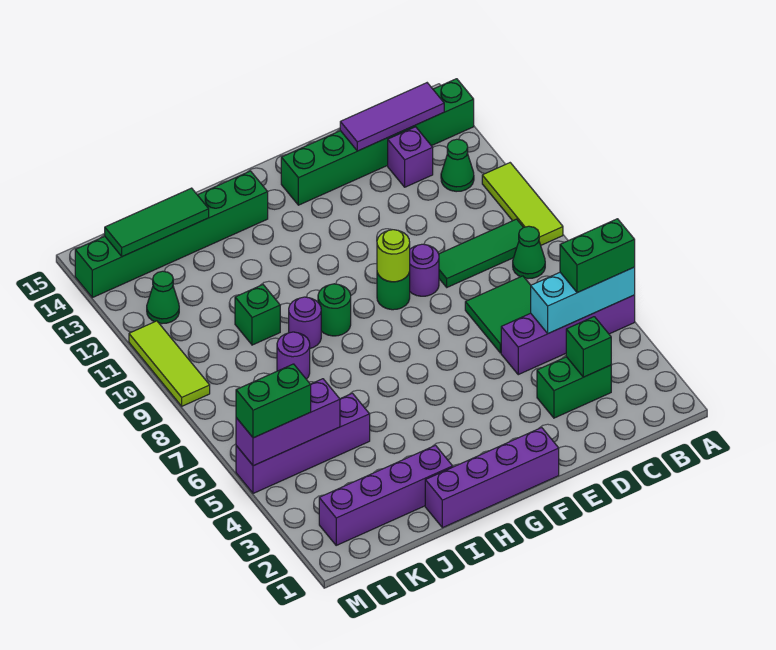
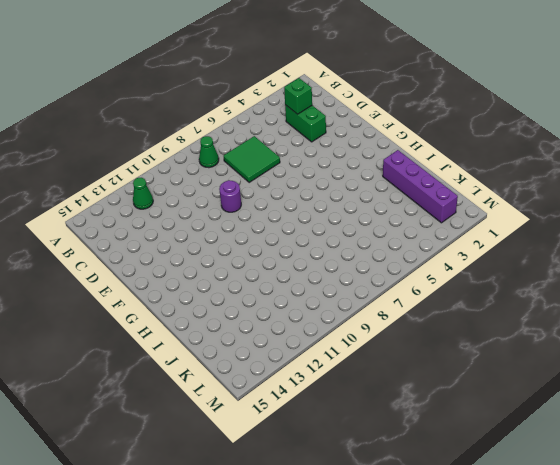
none -> purple brick A5:D5 level 1
none -> lime tile A9:A11 level 1
none -> green brick A14:F14 level 1

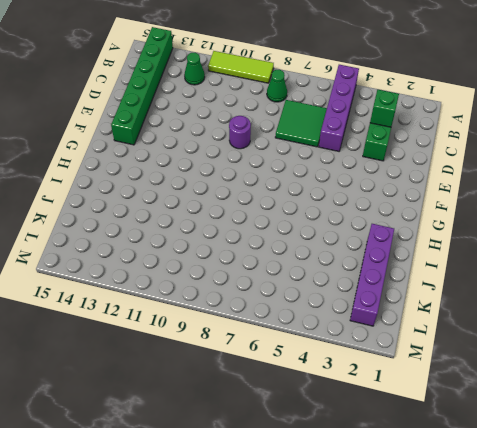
none -> green tile B9:D9 level 1
none -> purple brick C13 level 1
none -> purple brick F1:I1 level 1

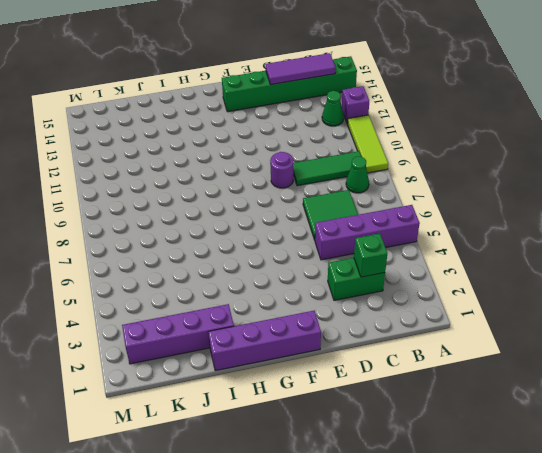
purple brick A12 level 1 -> purple brick C13 level 1
none -> green round brick F9 level 1
none -> green round brick H9 level 1
none -> green brick H14:M14 level 1

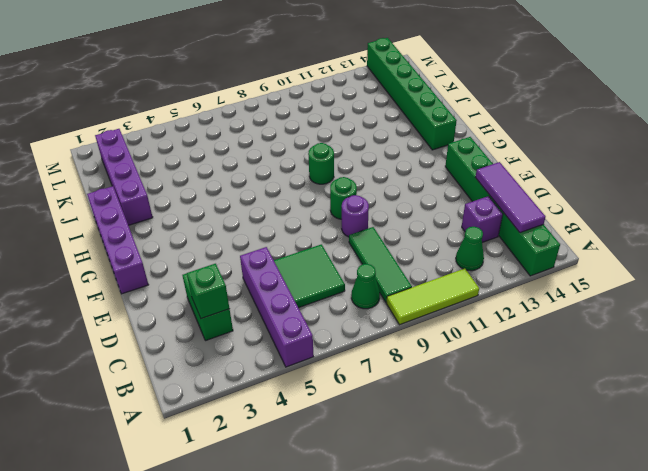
none -> purple round brick I9 level 1
none -> purple brick J5:M5 level 1
none -> purple round brick J8 level 1

